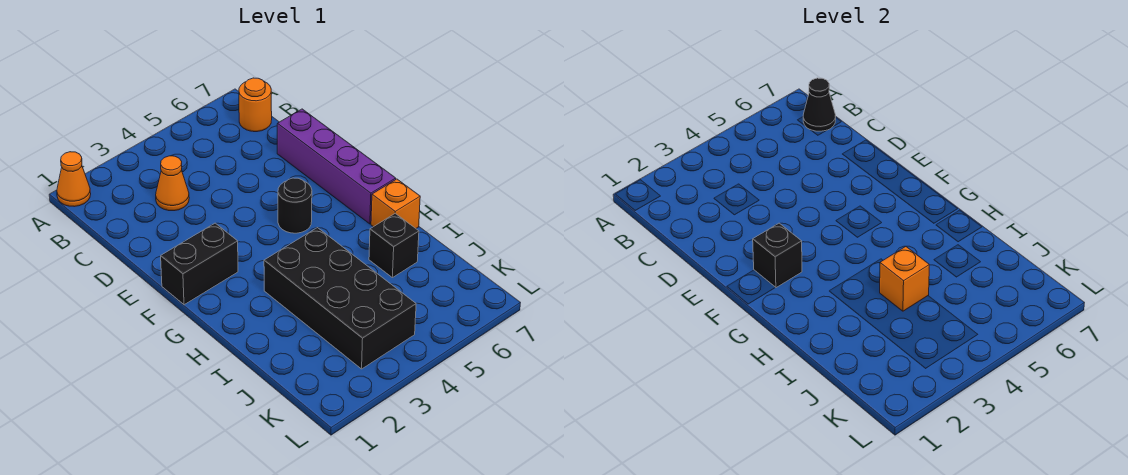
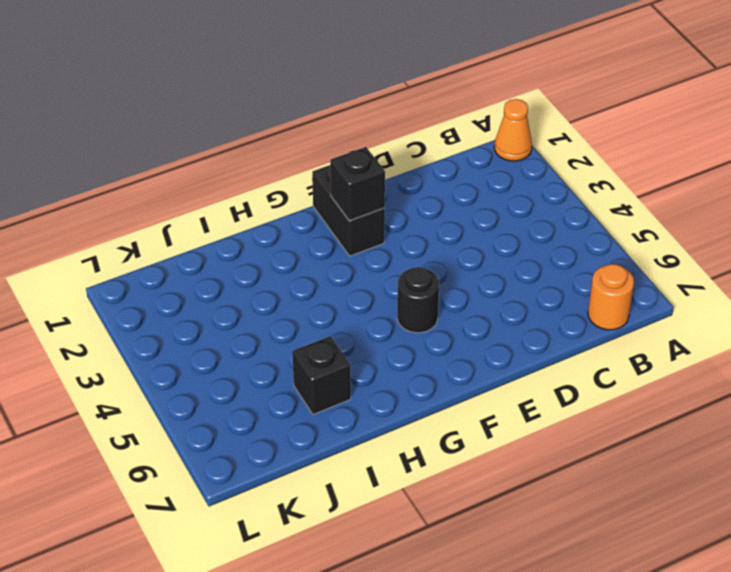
none -> orange cone C3 level 1
none -> purple brick D7:G7 level 1
none -> black brick H3:K4 level 1

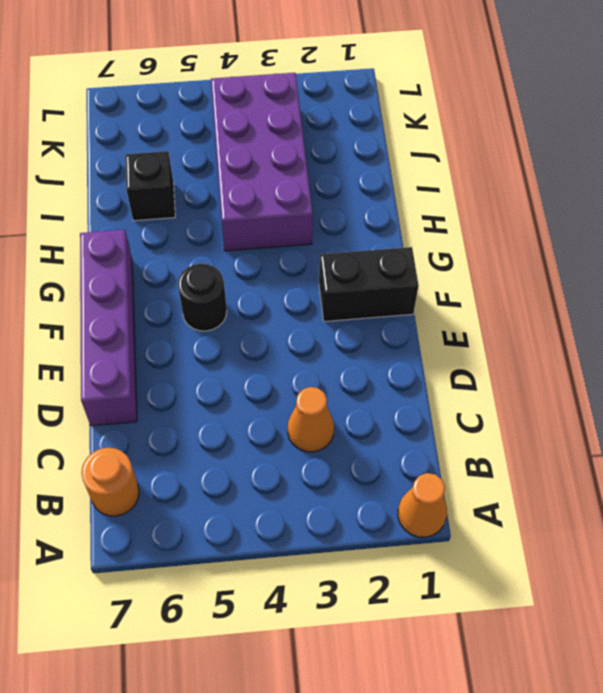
purple brick H3:K4 level 1 -> black brick H3:K4 level 1
none -> orange brick H7 level 1
none -> black cone B7 level 2
none -> black brick F2 level 2

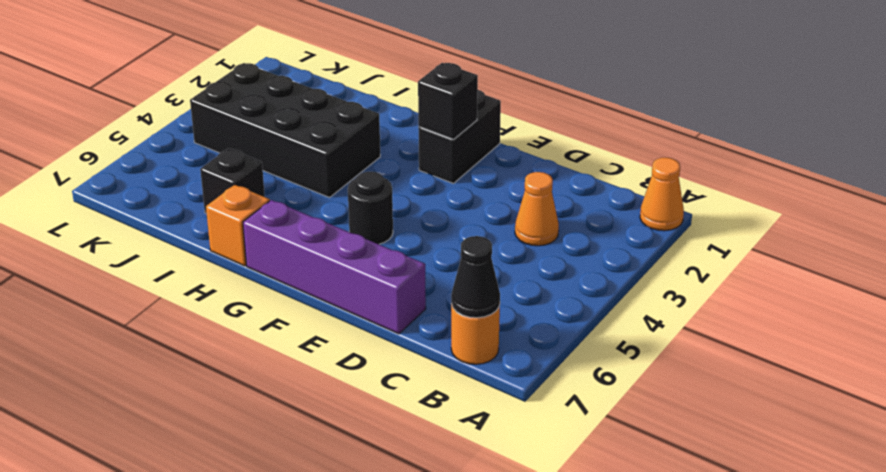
none -> orange brick I4 level 2

